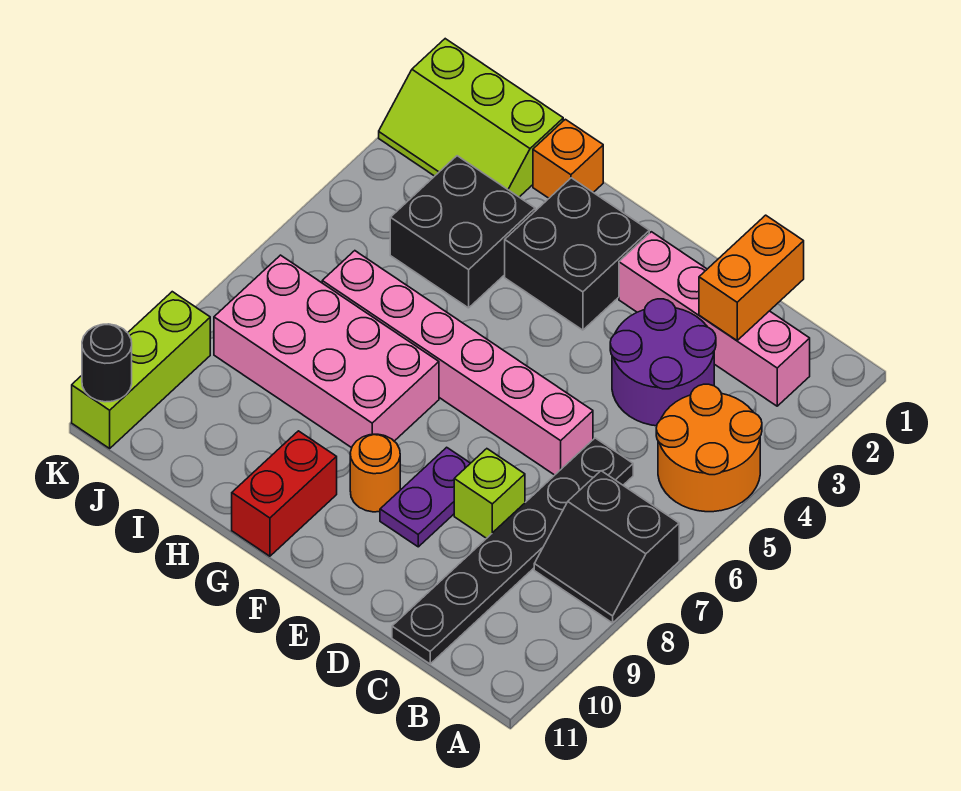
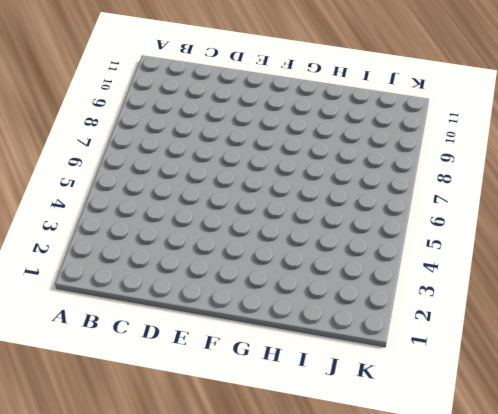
none -> orange round brick A4:B5 level 1
none -> black slope A7:B8 level 1 top 7
none -> pink brick B2:E2 level 1

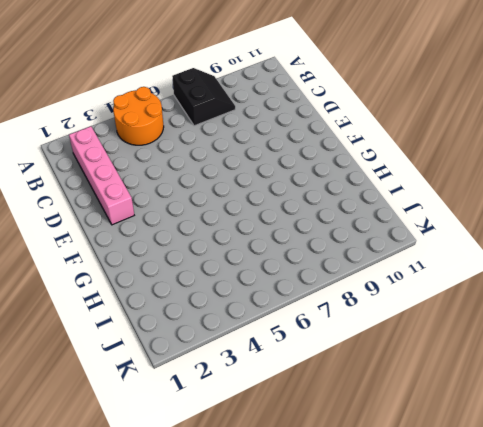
none -> purple round brick C3:D4 level 1
none -> black plate C6:C11 level 1
none -> pink brick D6:I6 level 1

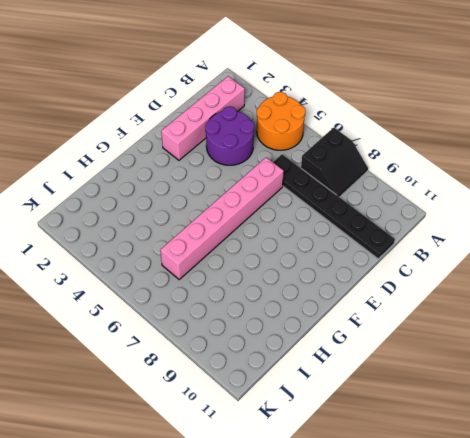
none -> lime brick D8 level 1
none -> purple plate E8:E9 level 1
none -> black brick F2:G3 level 1

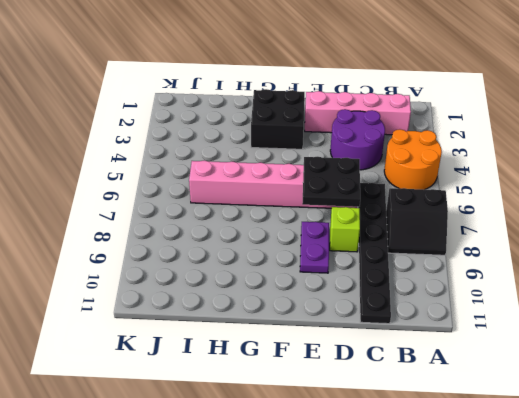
black plate D6:E7 level 2 -> none
none -> orange round brick F9 level 1
none -> pink brick G7:J8 level 1
none -> red brick G10:G11 level 1

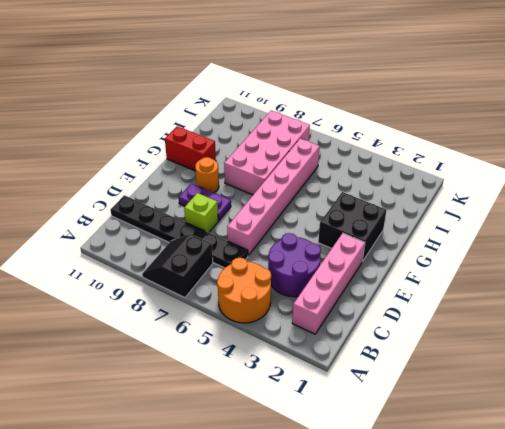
none -> orange brick H1 level 1
none -> black brick H3:I4 level 1
none -> lime slope I1:K2 level 1 top 1

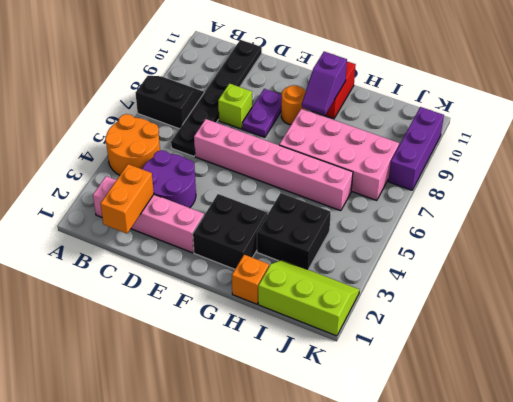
purple slope G9:G10 level 2 top 10 -> none
purple brick K8:K10 level 1 -> lime brick K9:K11 level 1
none -> black round brick K11 level 2

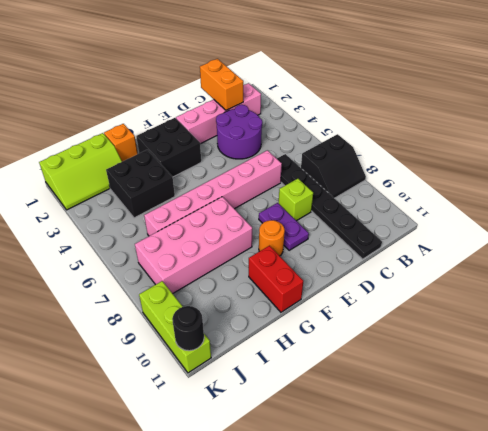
none -> orange round brick A4:B5 level 1

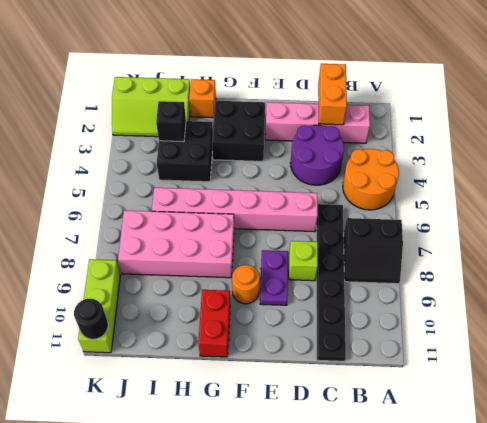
black brick I3 level 2 -> none

